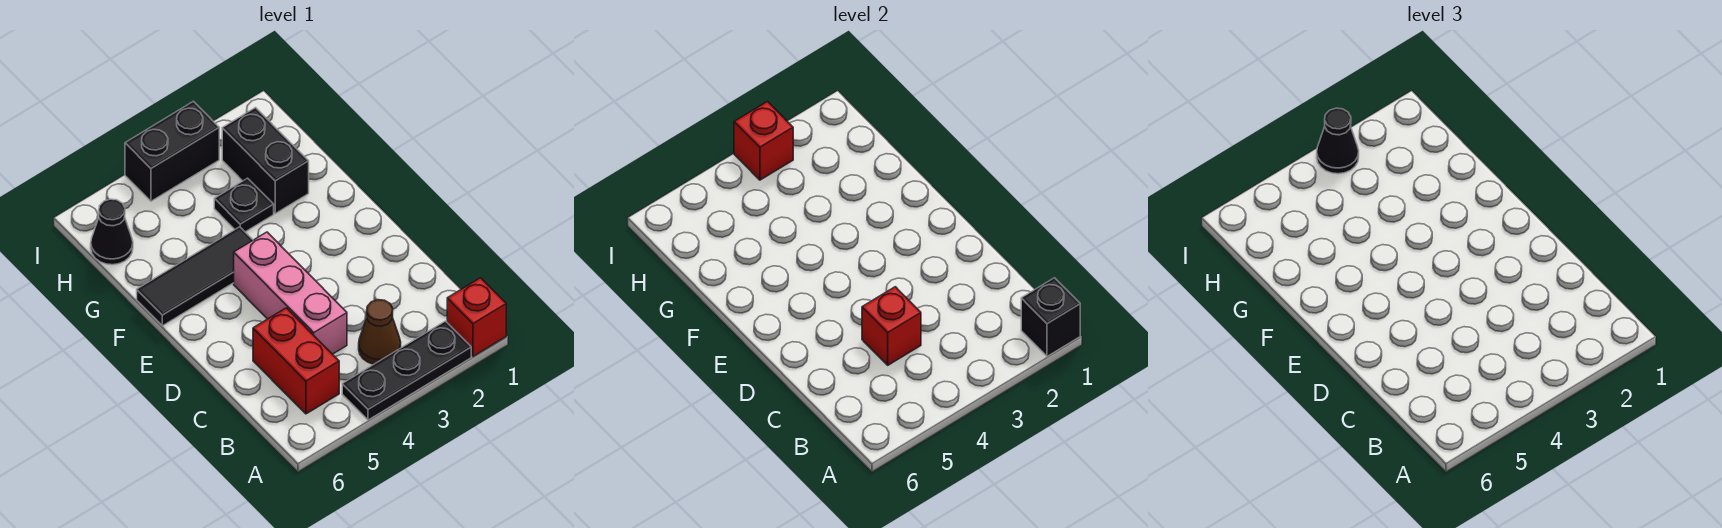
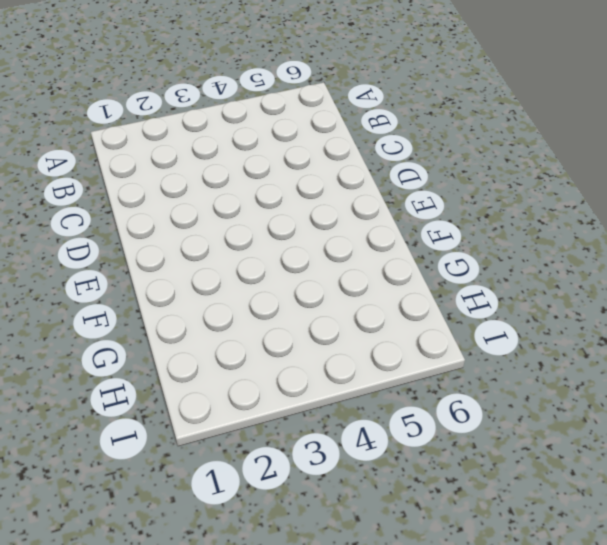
none -> red brick A1 level 1
none -> black plate A2:A4 level 1
none -> brown cone B3 level 1

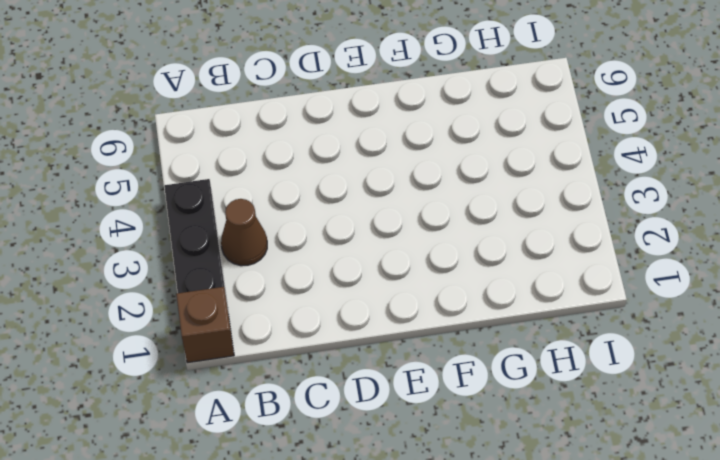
brown brick A1 level 1 -> red brick A1 level 1
none -> red brick B5:C5 level 1
none -> pink brick C4:E4 level 1
none -> black tile F4:F6 level 1

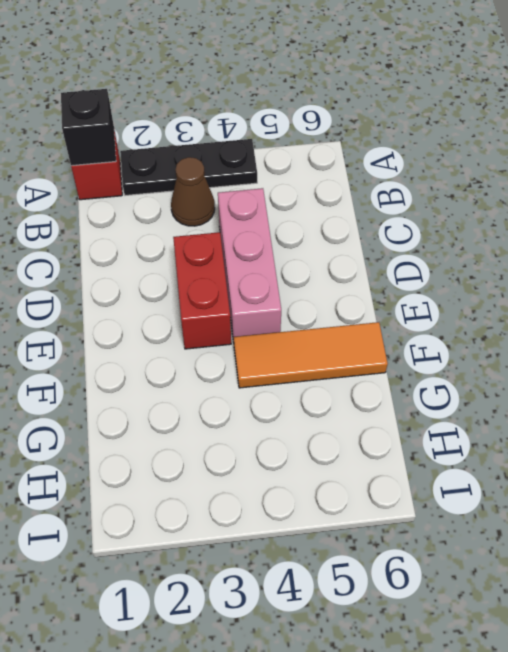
red brick D3:E3 level 1 -> red brick B5:C5 level 1
orange tile F4:F6 level 1 -> black tile F4:F6 level 1
none -> black brick G2:H2 level 1
none -> black plate G3 level 1
none -> black cone H6 level 1

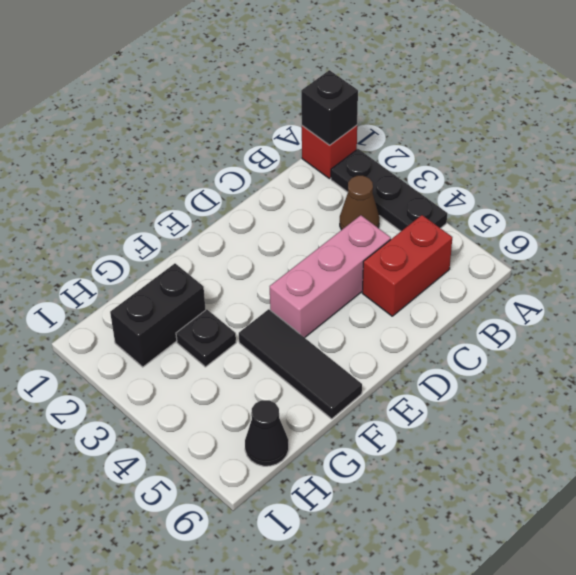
none -> black brick I3:I4 level 1
none -> red brick C4 level 2
none -> red brick I3 level 2

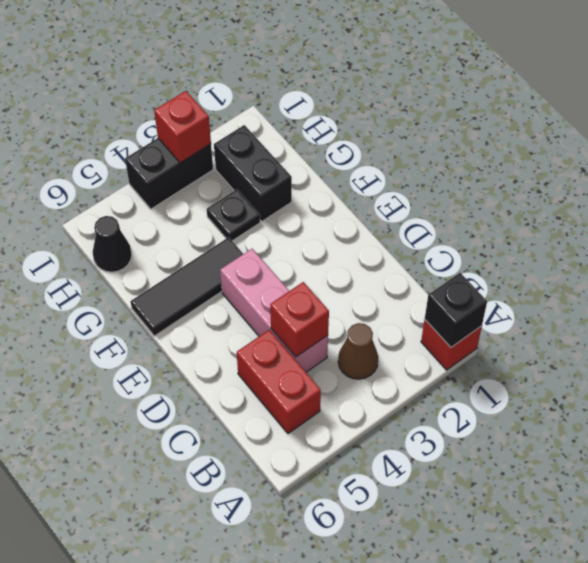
none -> black plate A2:A4 level 1
none -> black cone I3 level 3

